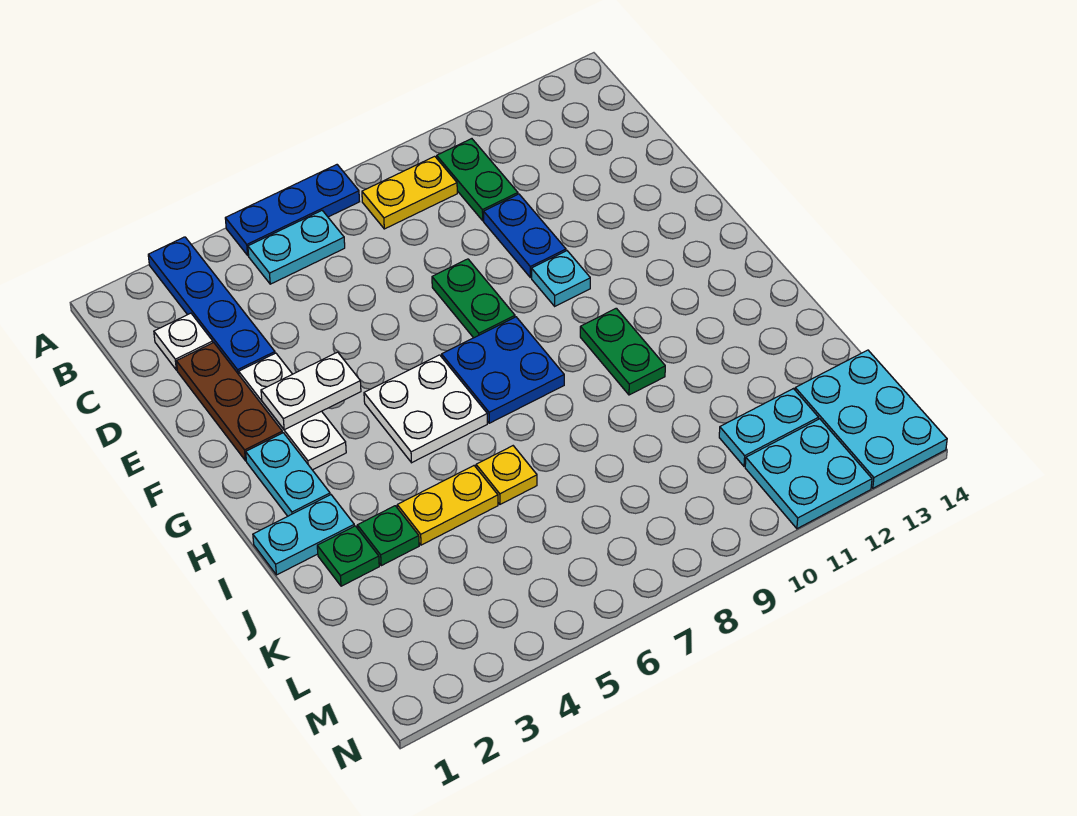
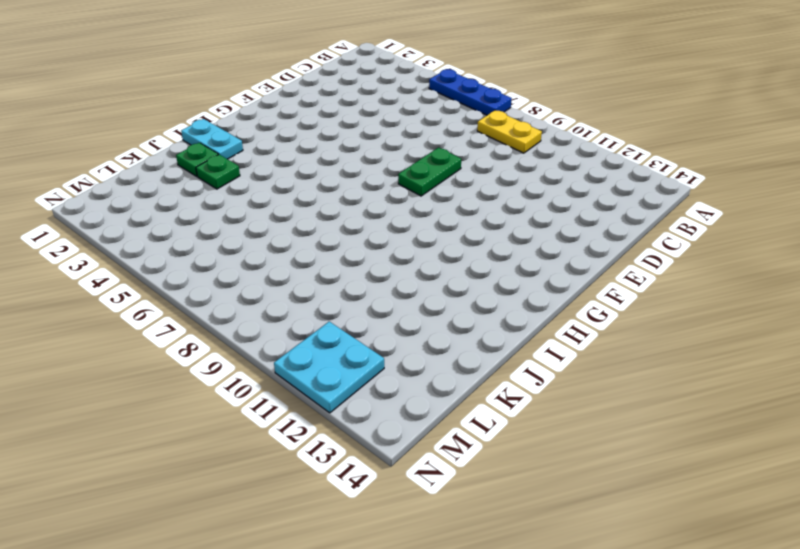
none -> blue plate A3:D3 level 1
none -> cyan plate B5:B6 level 1
none -> green plate B10:C10 level 1

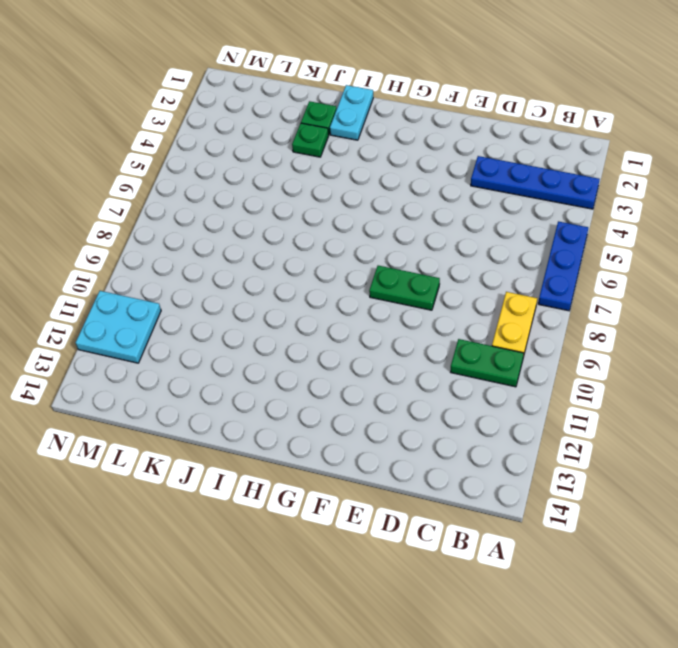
none -> cyan plate B5:B6 level 1
none -> white plate C2 level 1
none -> brown plate D2:F2 level 1

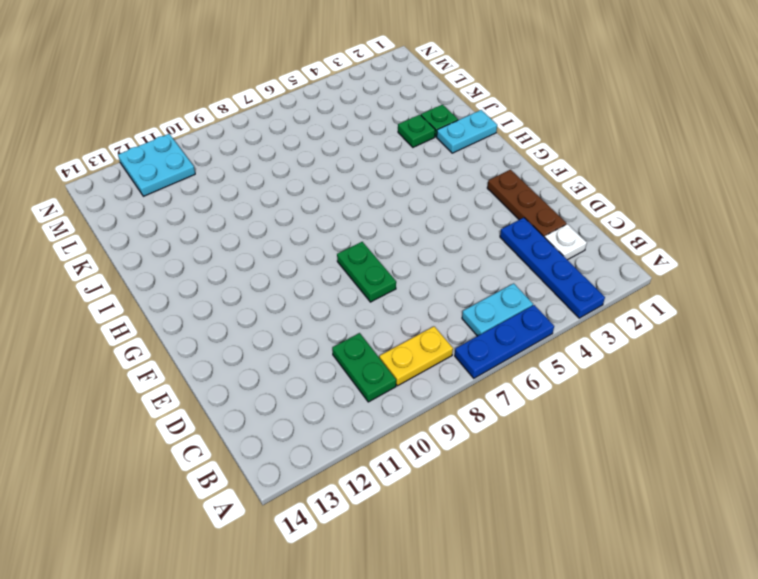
none -> blue plate D10:E10 level 1
none -> white plate E3:G3 level 1
none -> cyan plate F10 level 1

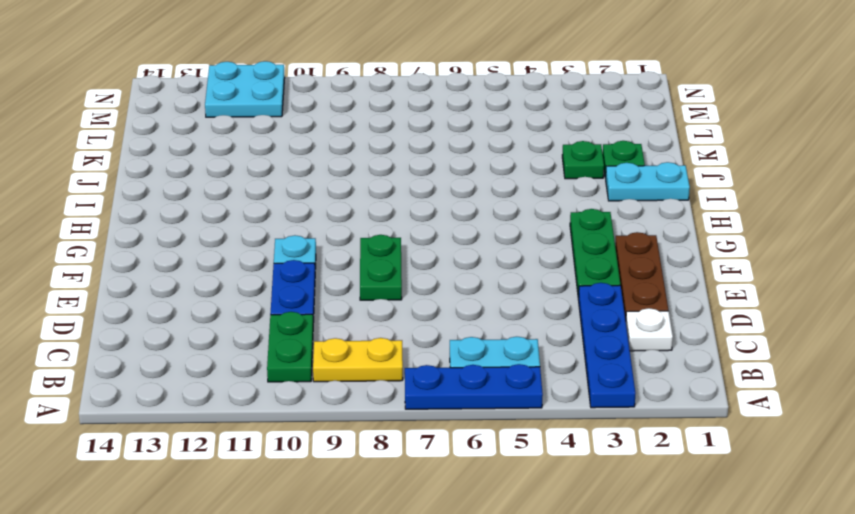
green plate E3:G3 level 1 -> white plate E3:G3 level 1
none -> cyan plate G2:H2 level 1
none -> white plate G5:H6 level 1
none -> blue plate G7:H8 level 1

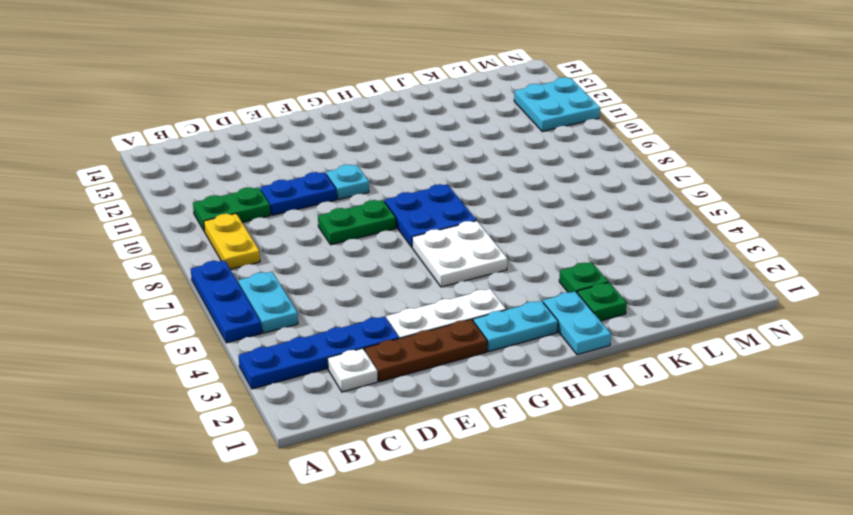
none -> green plate H10:I10 level 1
none -> yellow plate J4:J5 level 1
none -> yellow plate J6 level 1

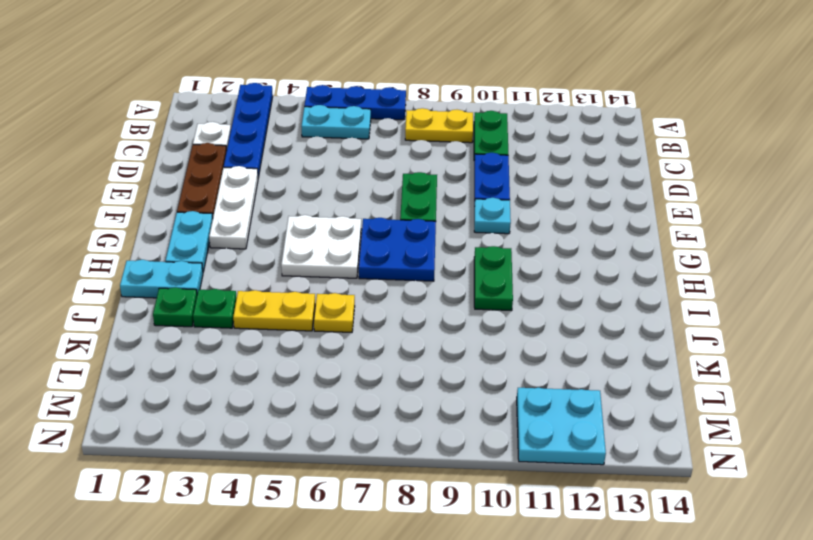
none -> cyan plate L11:L12 level 1
none -> cyan plate L13:N14 level 1
none -> white plate F3:F4 level 2

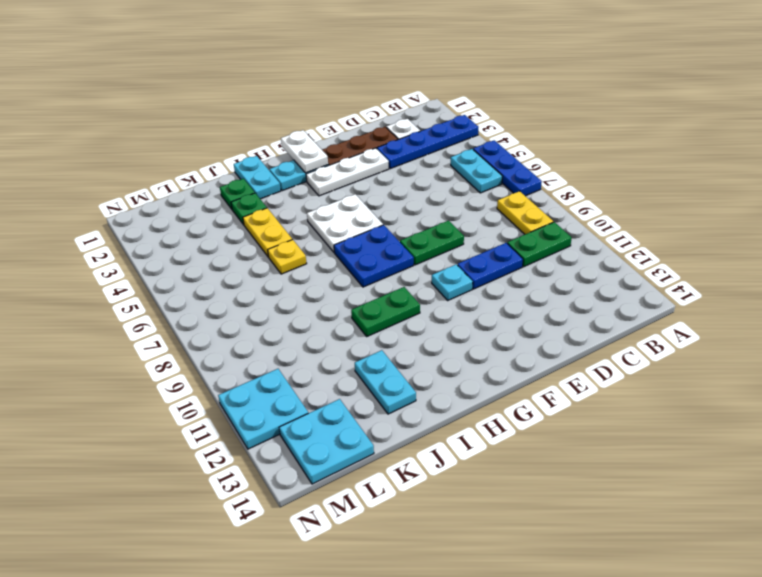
white plate G1:G2 level 2 -> white plate F3:F4 level 2
cyan plate J12:J13 level 1 -> cyan plate L11:L12 level 1
cyan plate L13:M14 level 1 -> cyan plate L13:N14 level 1

